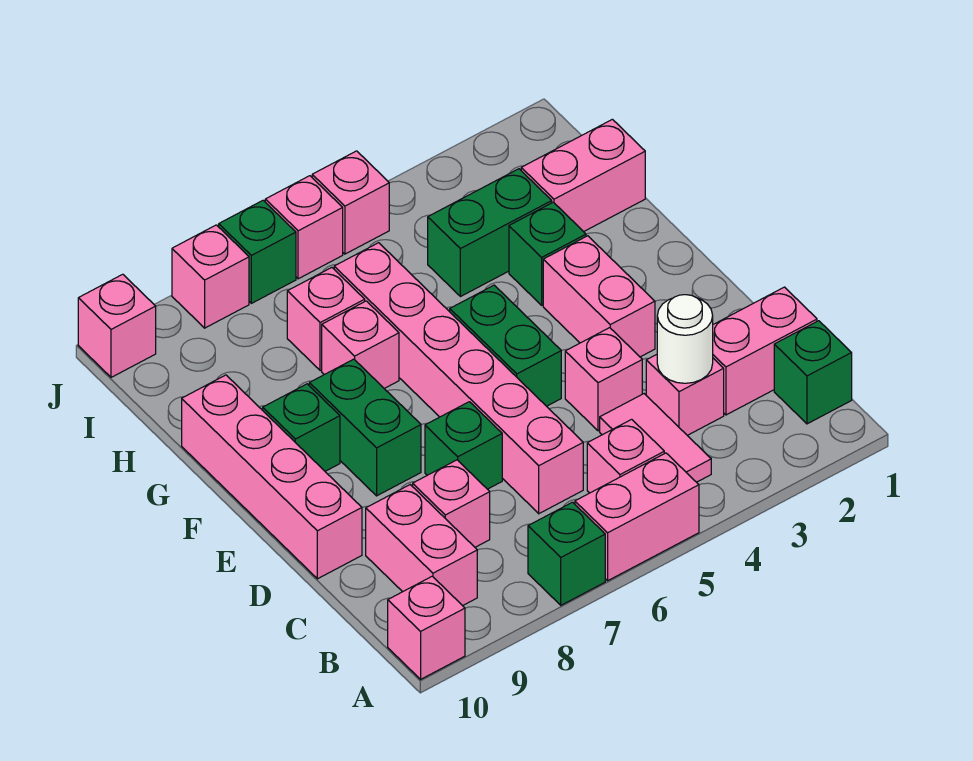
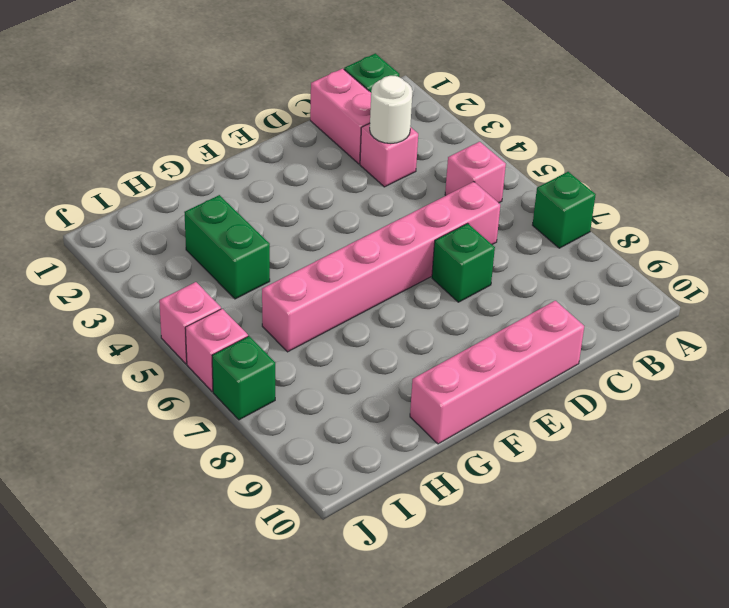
none -> pink brick A5:A6 level 1
none -> pink brick A10 level 1
none -> pink tile B4:C4 level 1

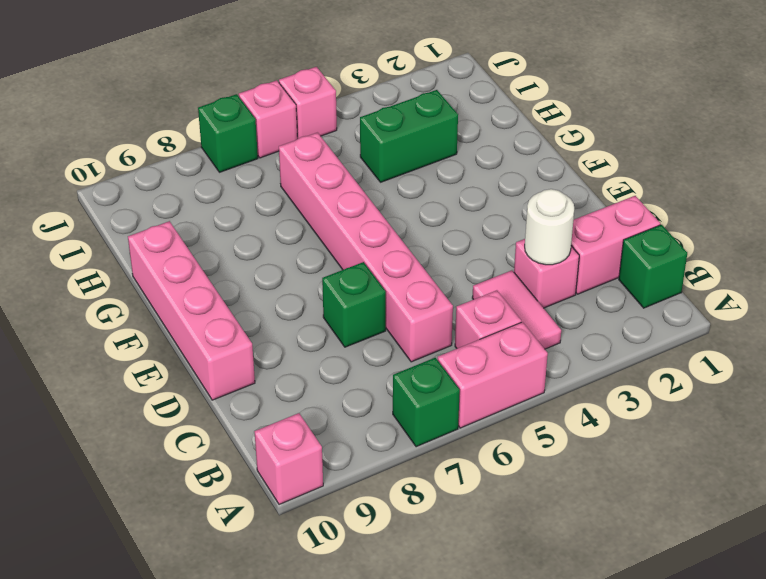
none -> pink brick B9:C9 level 1
none -> pink brick C8 level 1
none -> pink brick D4 level 1

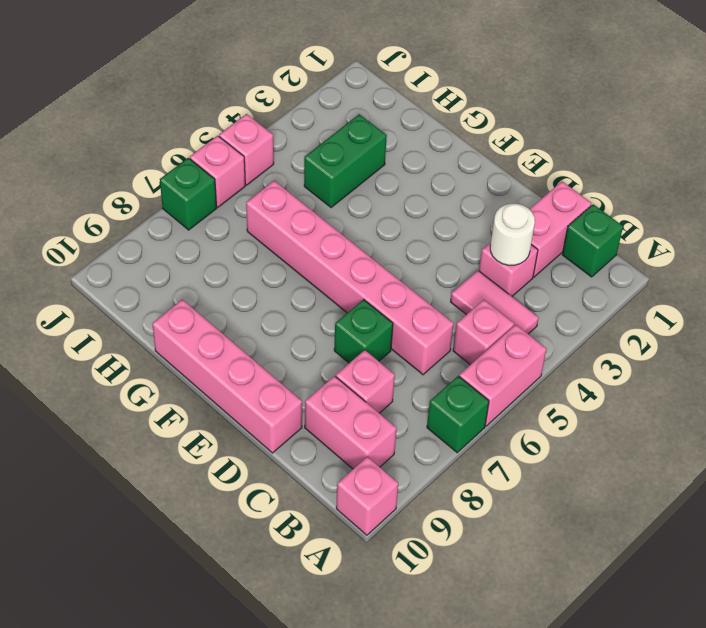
none -> pink brick D4 level 1
none -> pink brick E3:F3 level 1
none -> green brick E5:F5 level 1

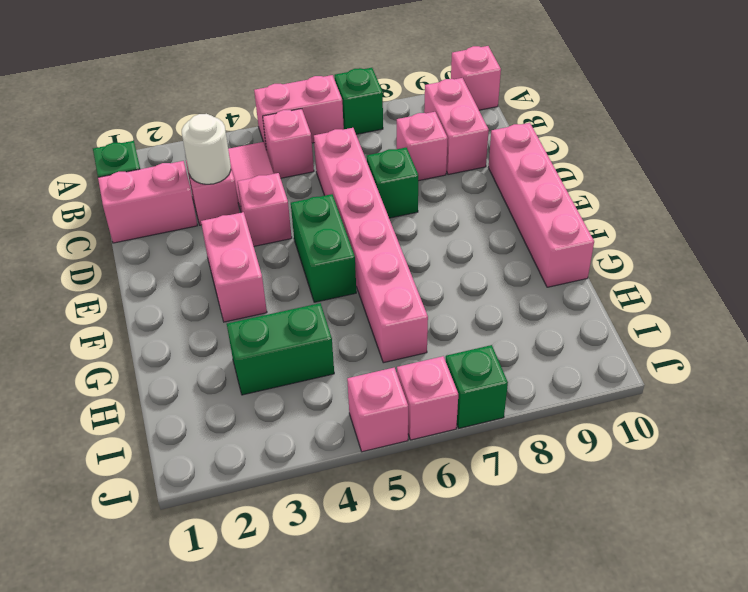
none -> green brick E8:F8 level 1
none -> green brick F9 level 1
none -> green brick G3 level 1

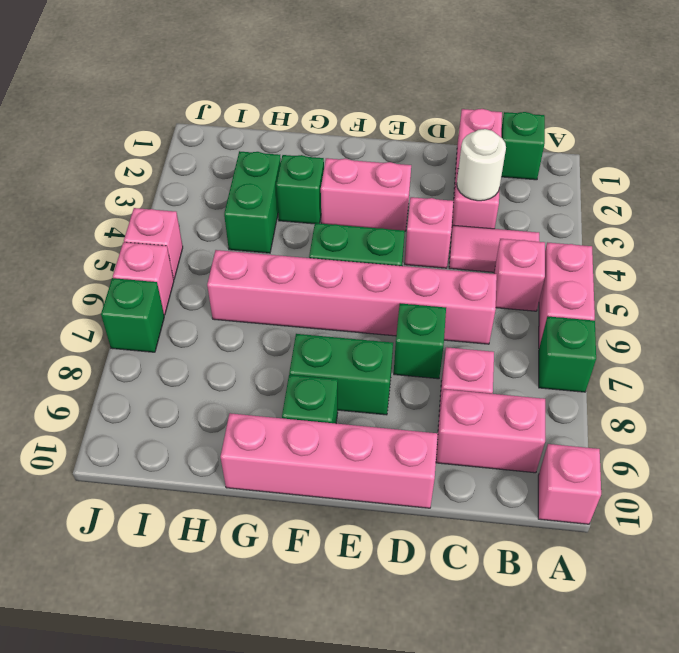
none -> pink brick G7 level 1
none -> pink brick H1:H2 level 1
none -> pink brick H7 level 1

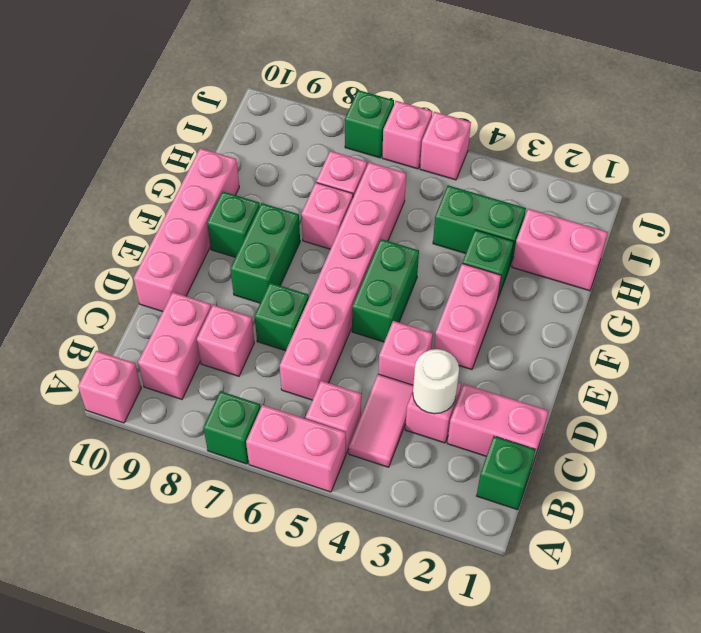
none -> pink brick J8 level 1
none -> pink brick J10 level 1

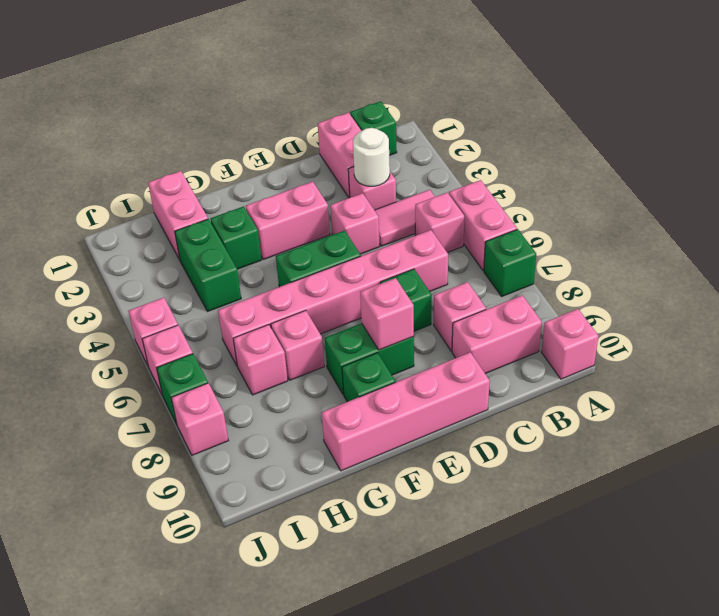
pink brick E8 level 2 -> pink brick J10 level 1

